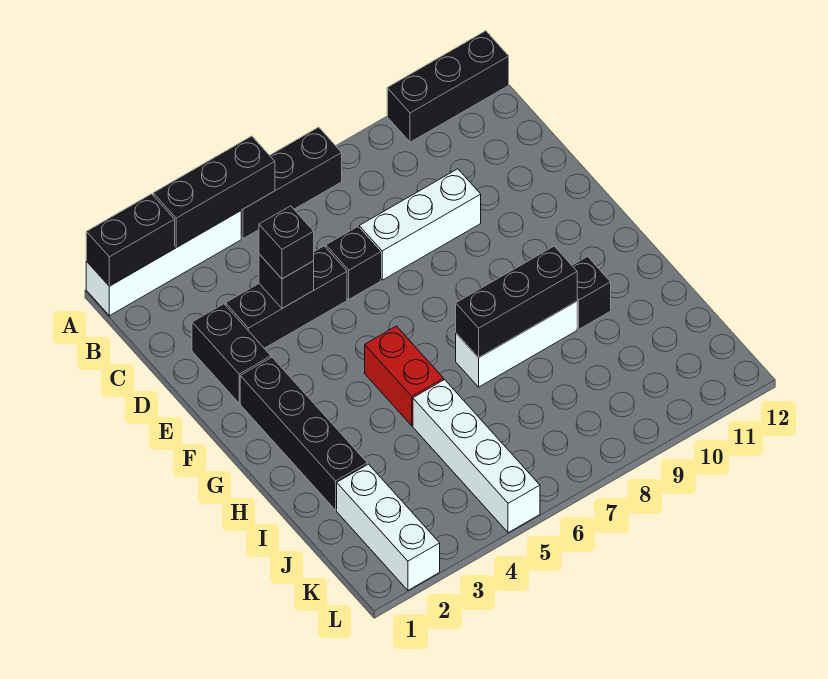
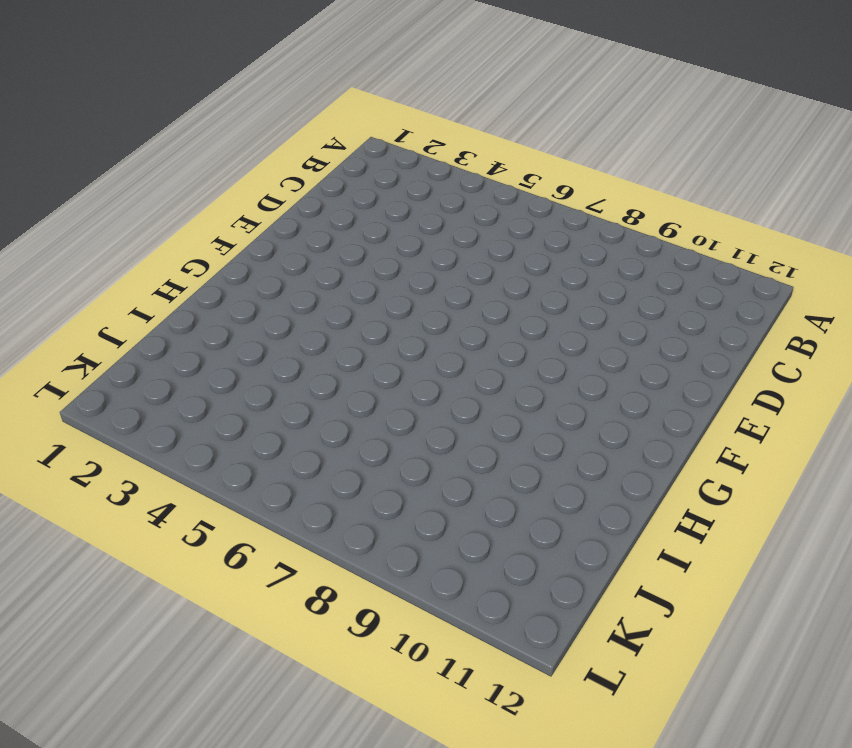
none -> white brick A1:A4 level 1
none -> black brick A5:A7 level 1
none -> black brick A10:A12 level 1

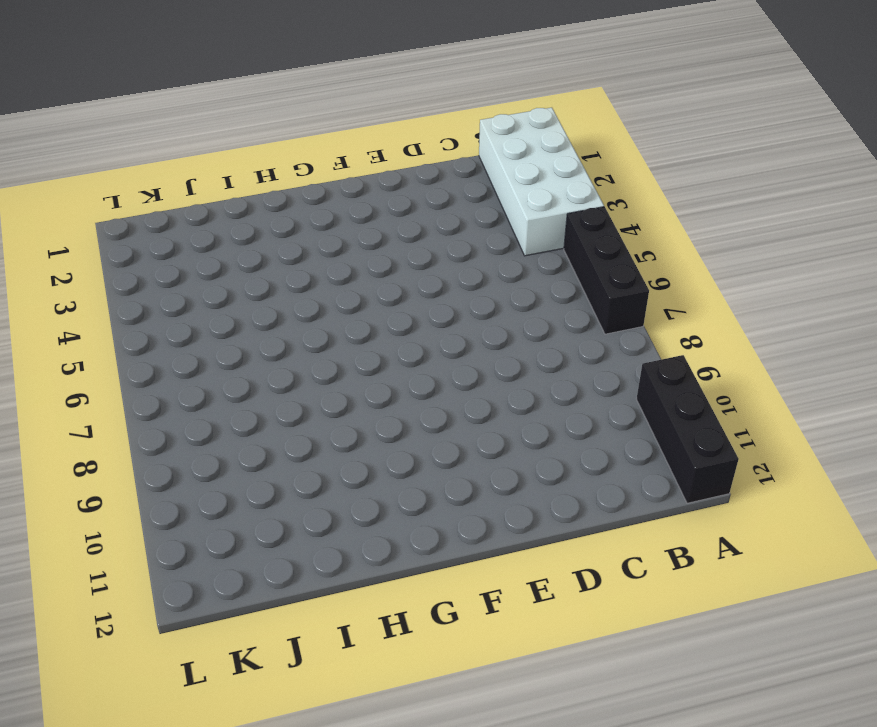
white brick A1:B4 level 1 -> white brick A1:A4 level 1
none -> black brick D2:E2 level 1
none -> black brick D3:D5 level 1
none -> black brick D6 level 1

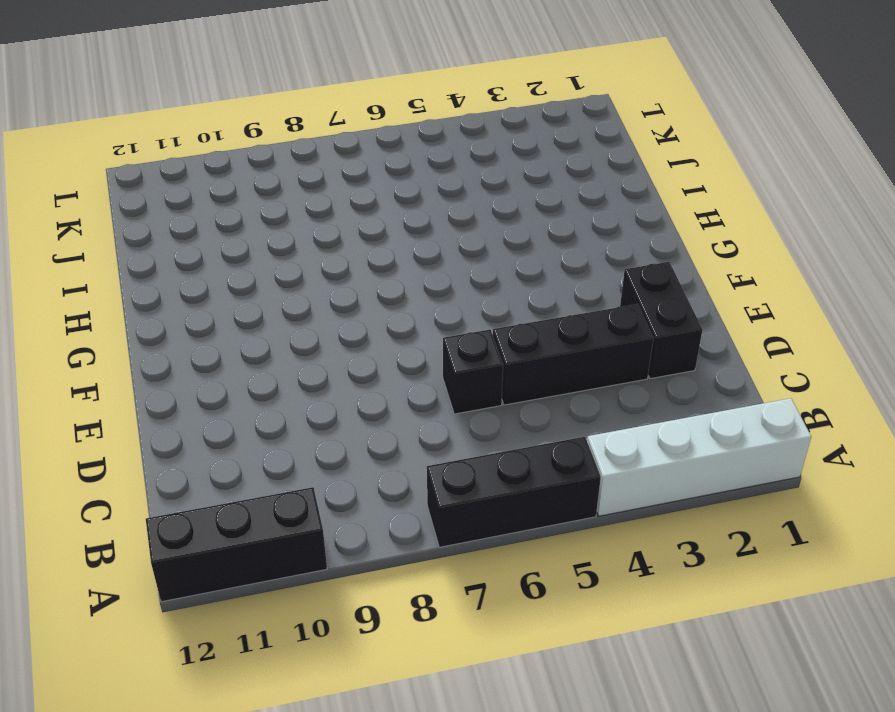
none -> white brick D7:D9 level 1
none -> black brick F2:I2 level 1
none -> red brick G5:H5 level 1

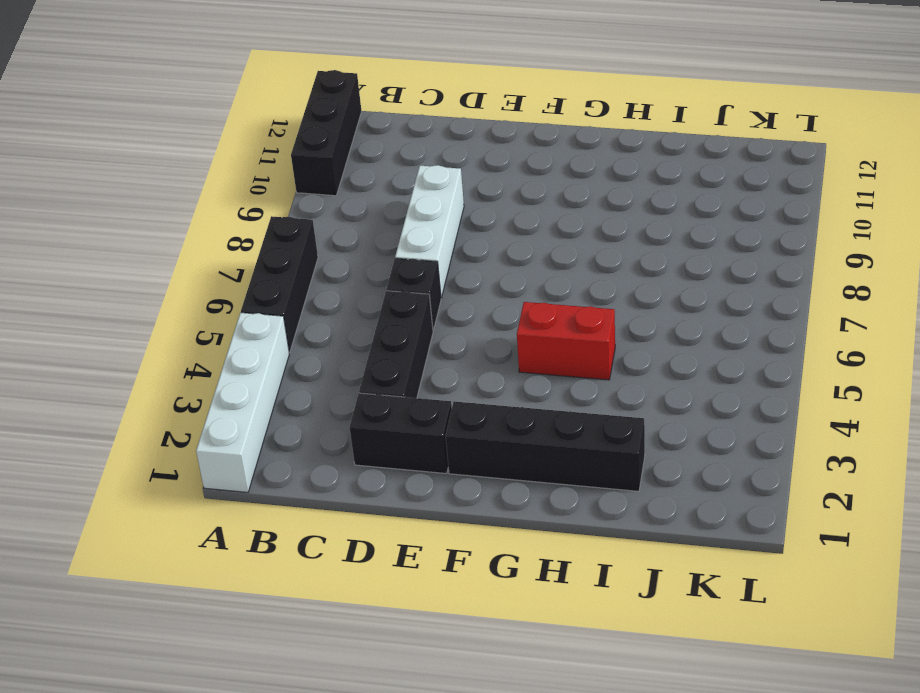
none -> white brick H7:H9 level 1
none -> black brick H10 level 1
none -> white brick I5:L5 level 1

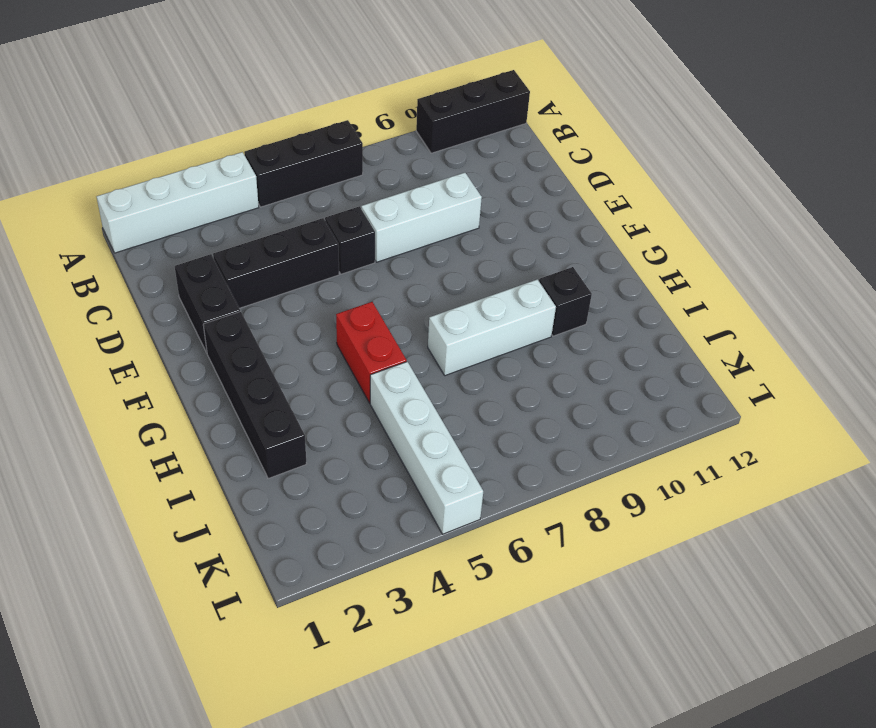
none -> white brick J2:L2 level 1
none -> black brick A1:A2 level 2
none -> black brick A3:A5 level 2

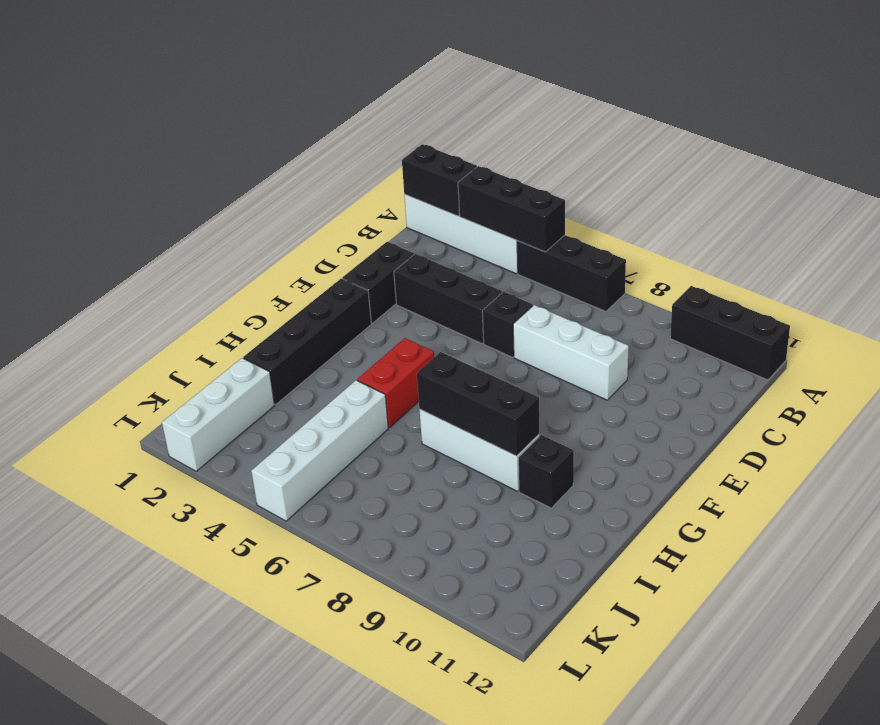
none -> black brick D4 level 2
none -> black brick D4 level 3

